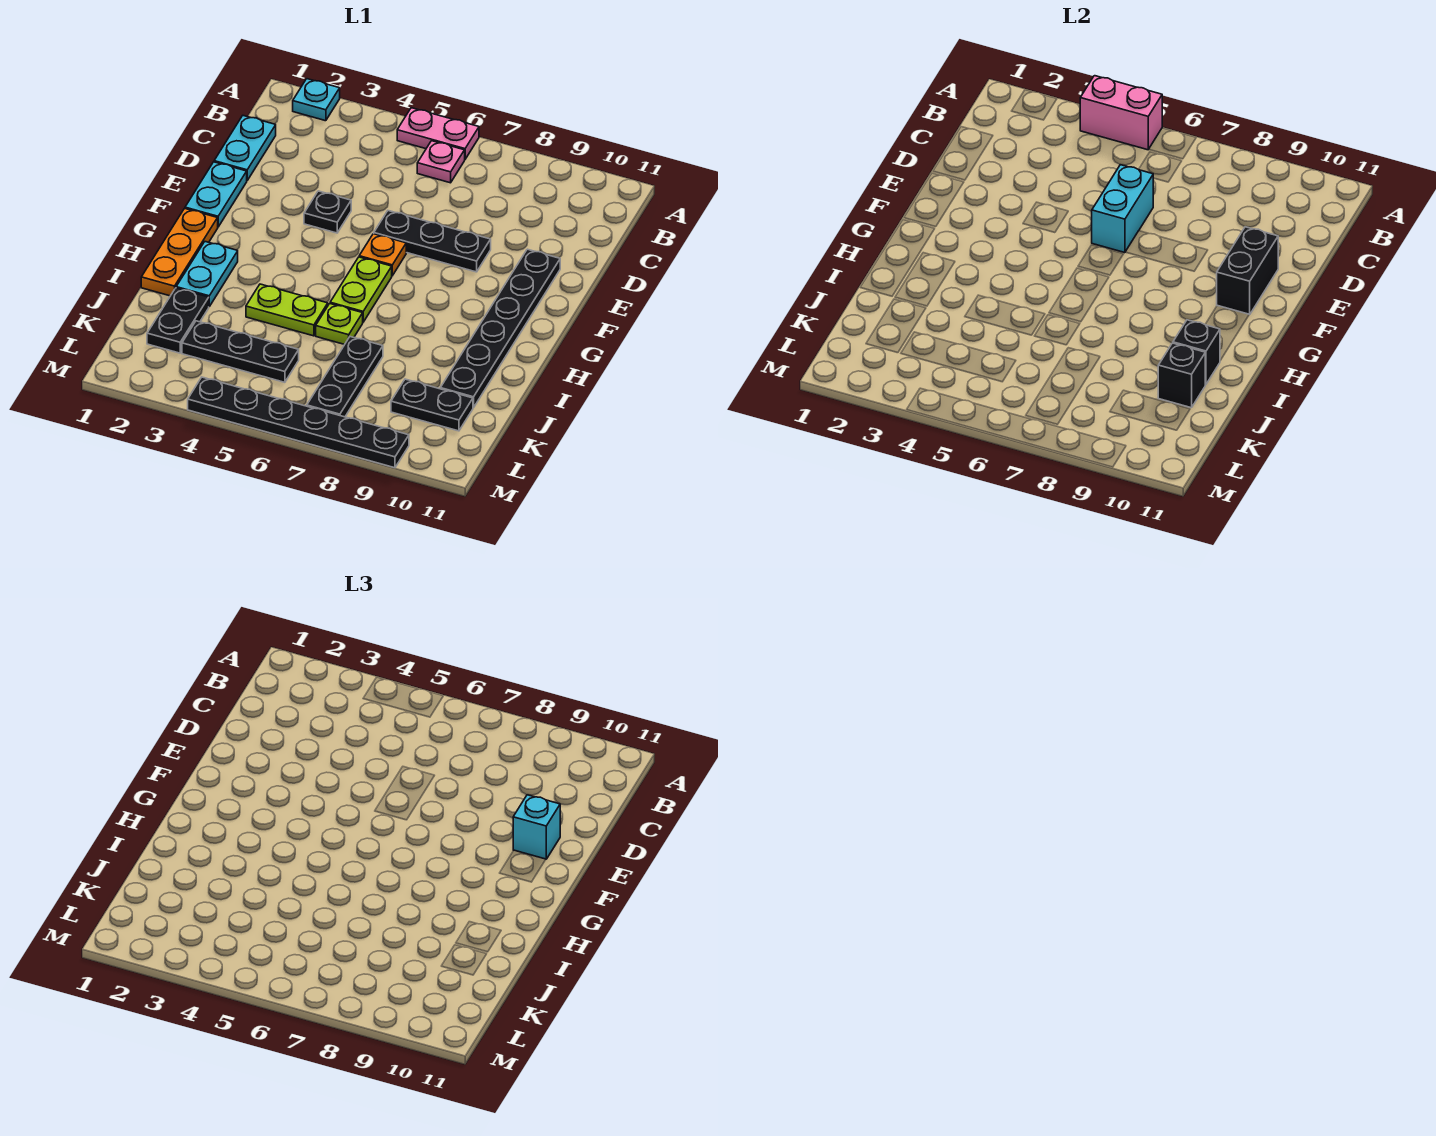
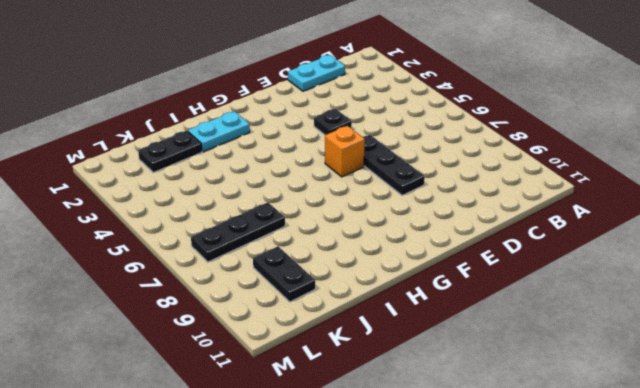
orange brick F6 level 1 -> orange plate F6 level 1
none -> cyan plate A2 level 1
none -> pink plate A5:A6 level 1
none -> pink plate B6 level 1

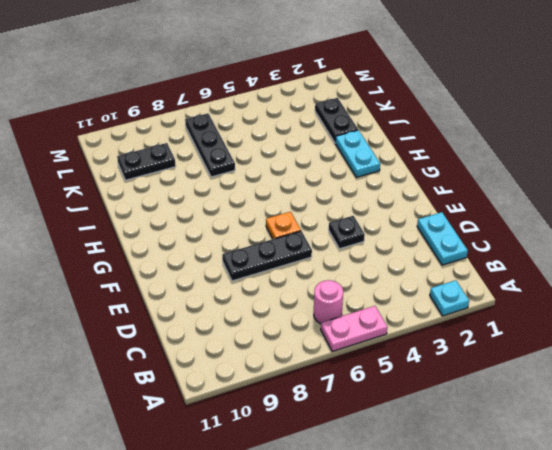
pink round brick B6 level 1 -> pink plate B6 level 1
none -> cyan plate E1:F1 level 1
none -> black plate E10:J10 level 1
none -> orange plate G1:I1 level 1

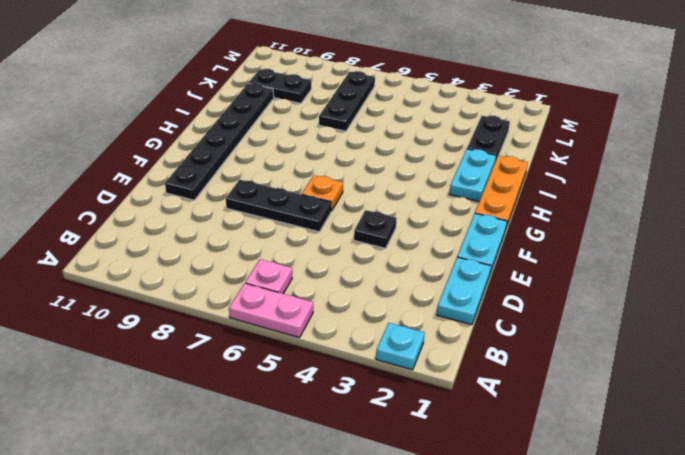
none -> lime plate G6:H6 level 1
none -> lime plate I4:I5 level 1
none -> lime plate I6 level 1

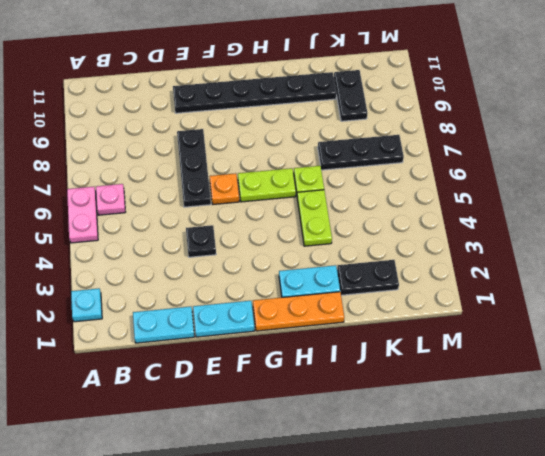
none -> black plate K3:K5 level 1
none -> black plate M4:M9 level 1
none -> pink brick A4:A5 level 2

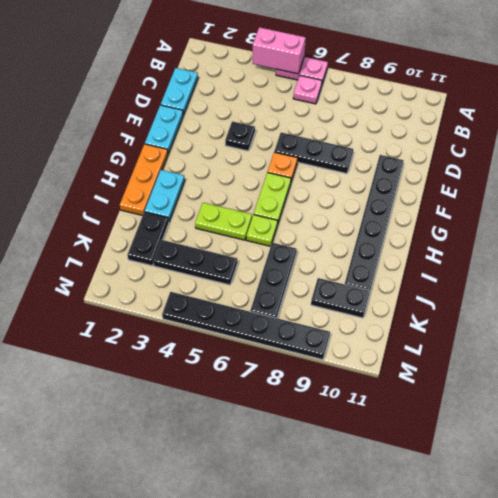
none -> cyan plate A2 level 1
none -> cyan brick D6:E6 level 2
none -> black brick E10:F10 level 2

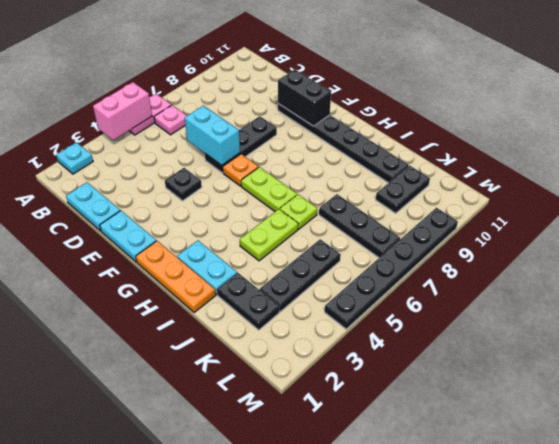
none -> black brick I10 level 2
none -> black brick J10 level 2
none -> cyan brick E10 level 3

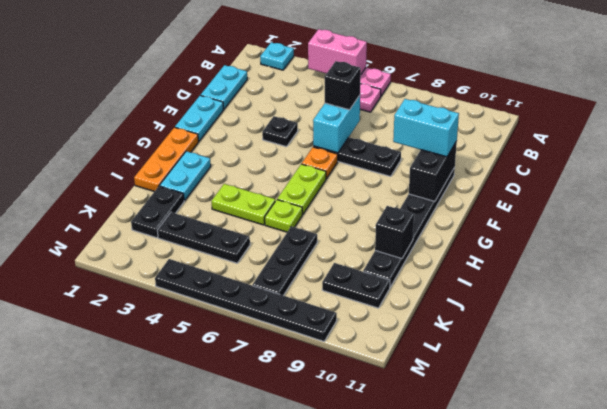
black brick D6 level 3 -> black brick J10 level 2
cyan brick E9:E10 level 3 -> cyan brick E10 level 3

